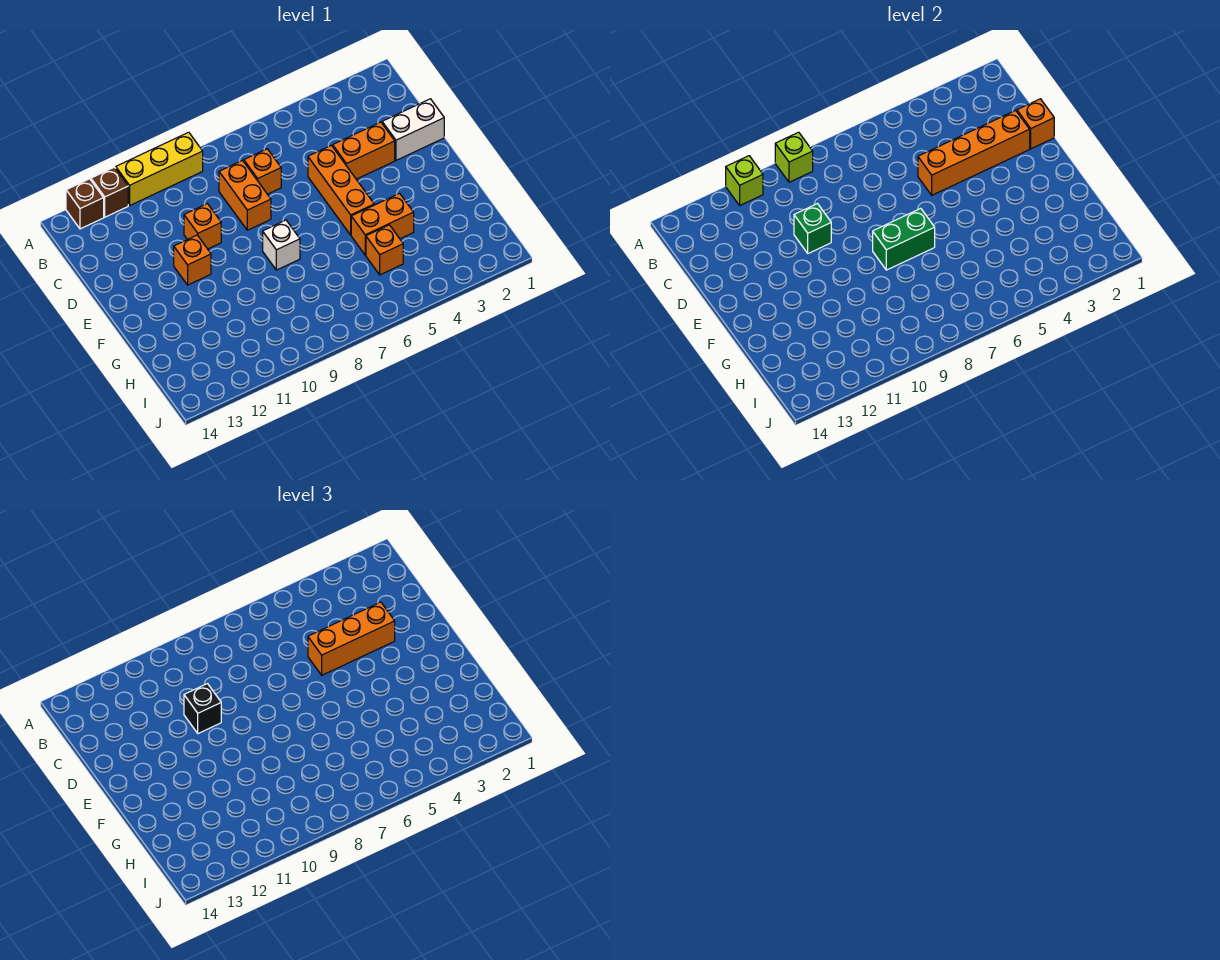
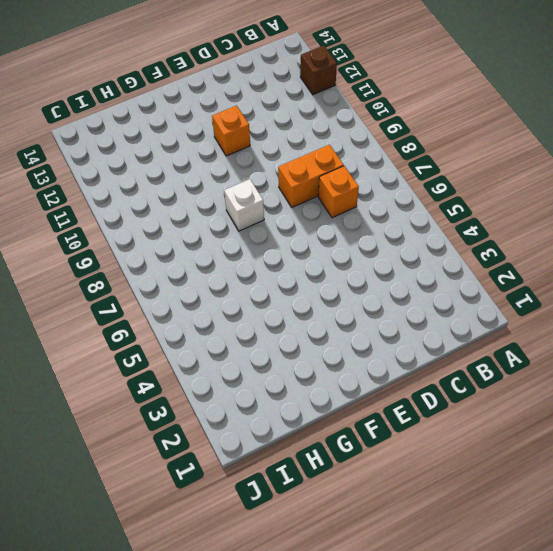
none -> yellow brick A9:A11 level 1
none -> brown brick A13 level 1
none -> white brick D1:D2 level 1

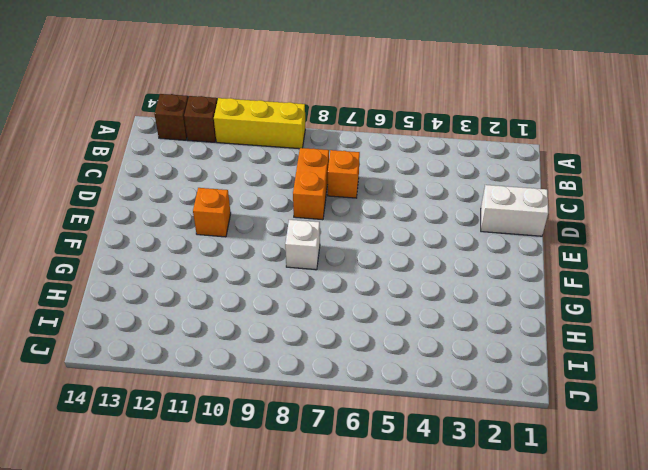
none -> orange brick D3:D4 level 1
none -> orange brick D5:F5 level 1
none -> orange brick D10 level 1

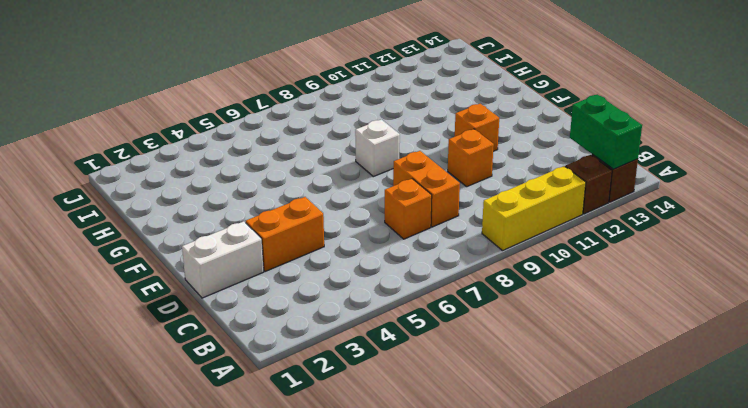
green brick A13:B13 level 2 -> green brick F7:F8 level 2
none -> orange brick D5:F5 level 1
none -> orange brick G4:G5 level 1
none -> orange brick H5 level 1

